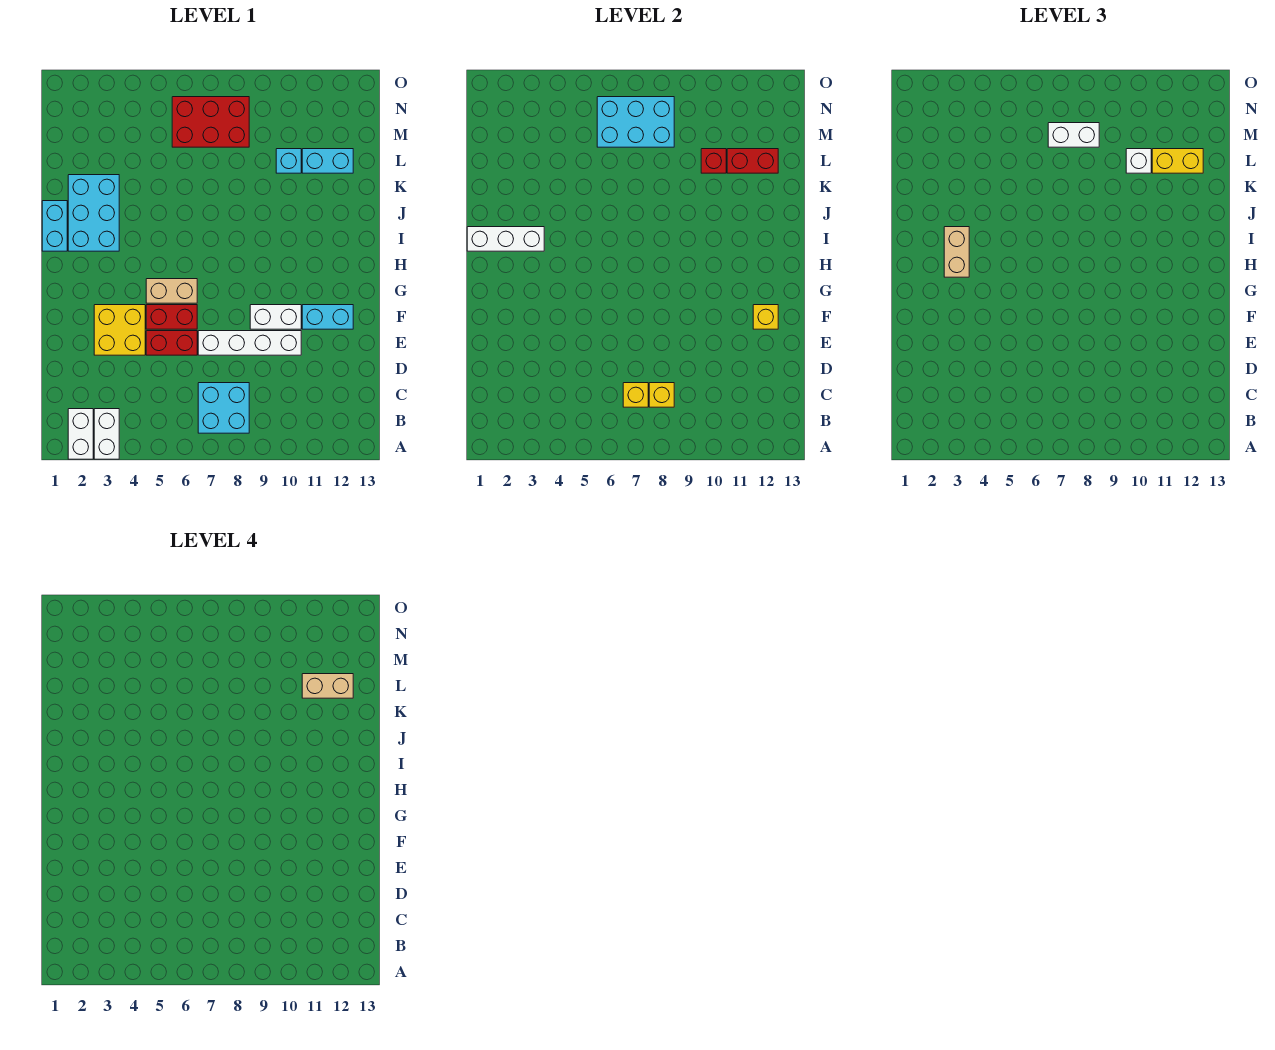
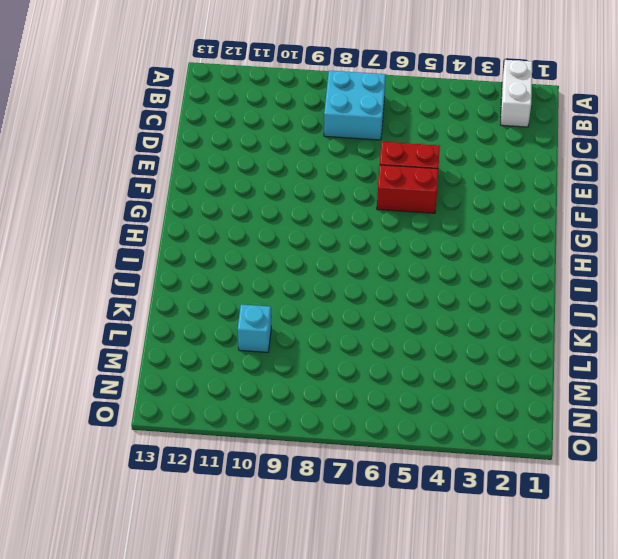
none -> white brick A3:B3 level 1
none -> yellow brick E3:F4 level 1
none -> white brick E7:E10 level 1

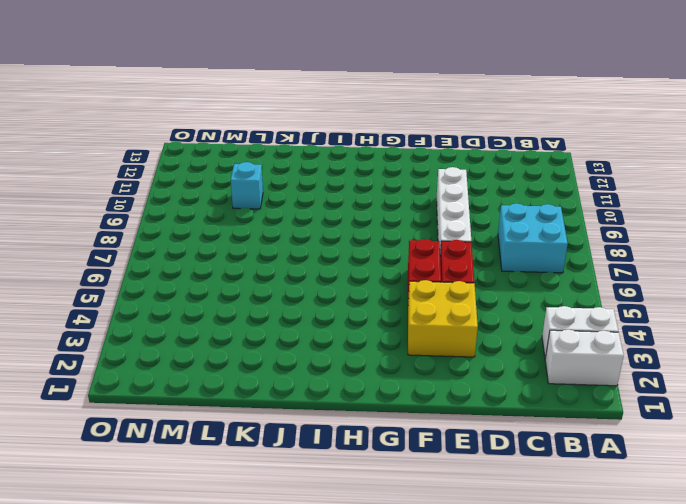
none -> white brick F9:F10 level 1
none -> cyan brick F11:F12 level 1
none -> tan brick G5:G6 level 1

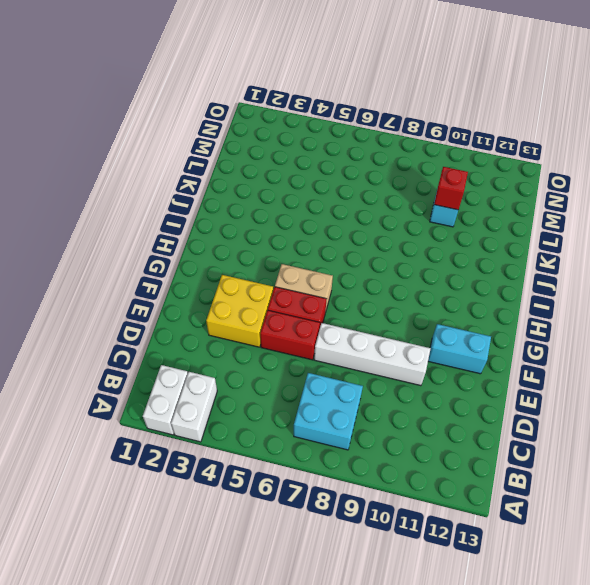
none -> white brick F9:F10 level 1
none -> cyan brick I1:J1 level 1
none -> cyan brick I2:K3 level 1

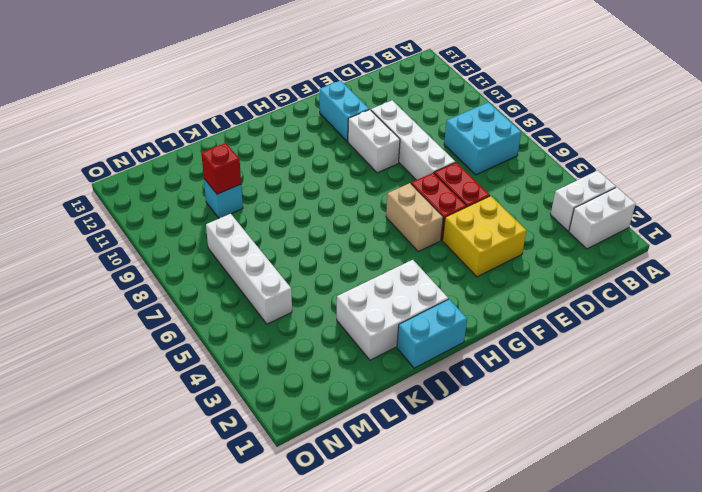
white brick I2:K3 level 1 -> cyan brick I2:K3 level 1
white brick M5:M8 level 1 -> red brick M6:N8 level 1
none -> cyan brick L11:L12 level 1
none -> yellow brick C7 level 2
none -> yellow brick C8 level 2

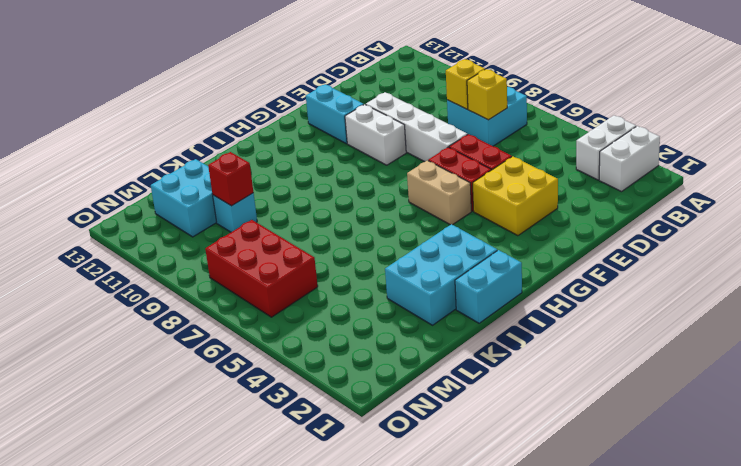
cyan brick L11:M12 level 1 -> cyan brick L11:L12 level 1
none -> yellow brick F12 level 2
none -> white brick I1:I3 level 2
none -> red brick L11:L12 level 2

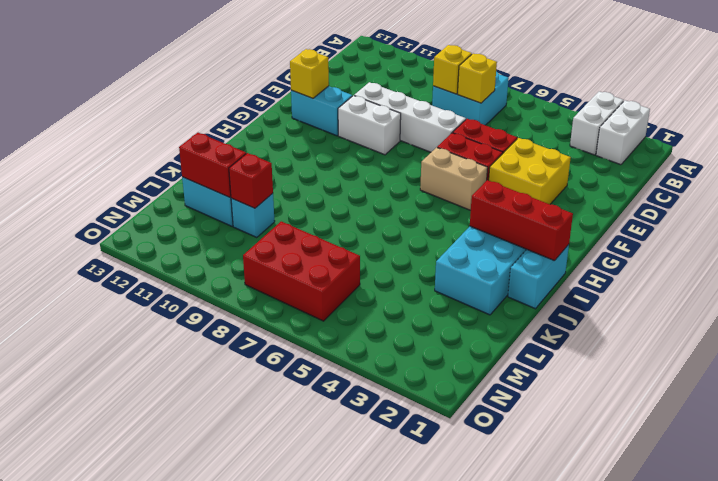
red brick I1:I3 level 2 -> white brick I1:I3 level 2
none -> cyan brick M6:N8 level 2
none -> tan brick H3:I3 level 3
none -> white brick L10 level 3

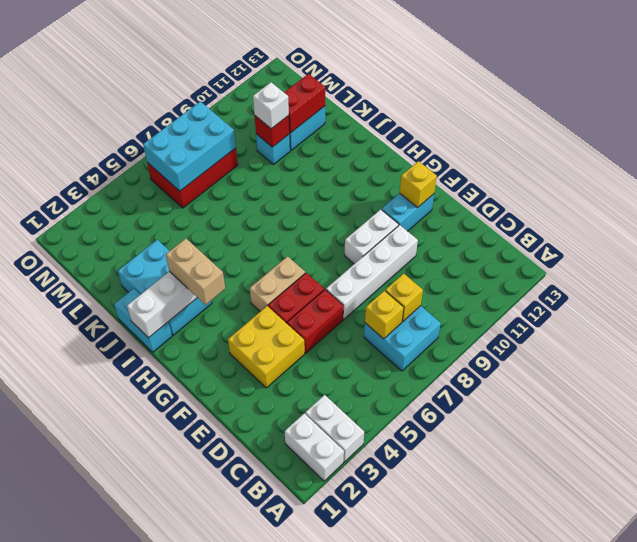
none -> yellow brick L11:L12 level 3
none -> white brick M7:M8 level 3
none -> tan brick L11:L12 level 4

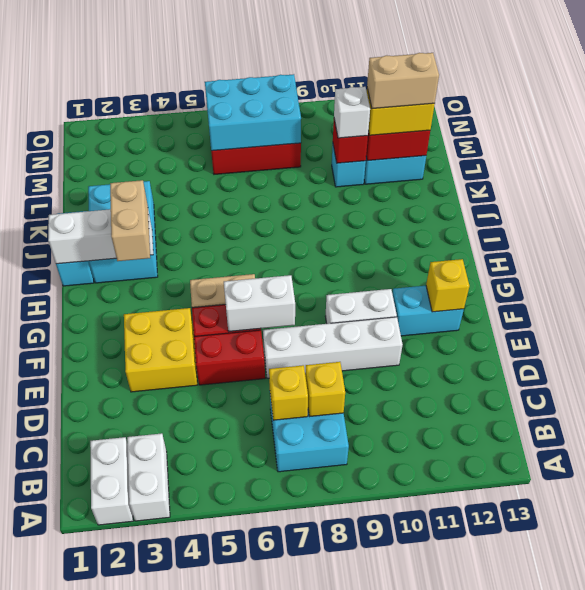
white brick F6:F7 level 2 -> white brick M7:M8 level 3

